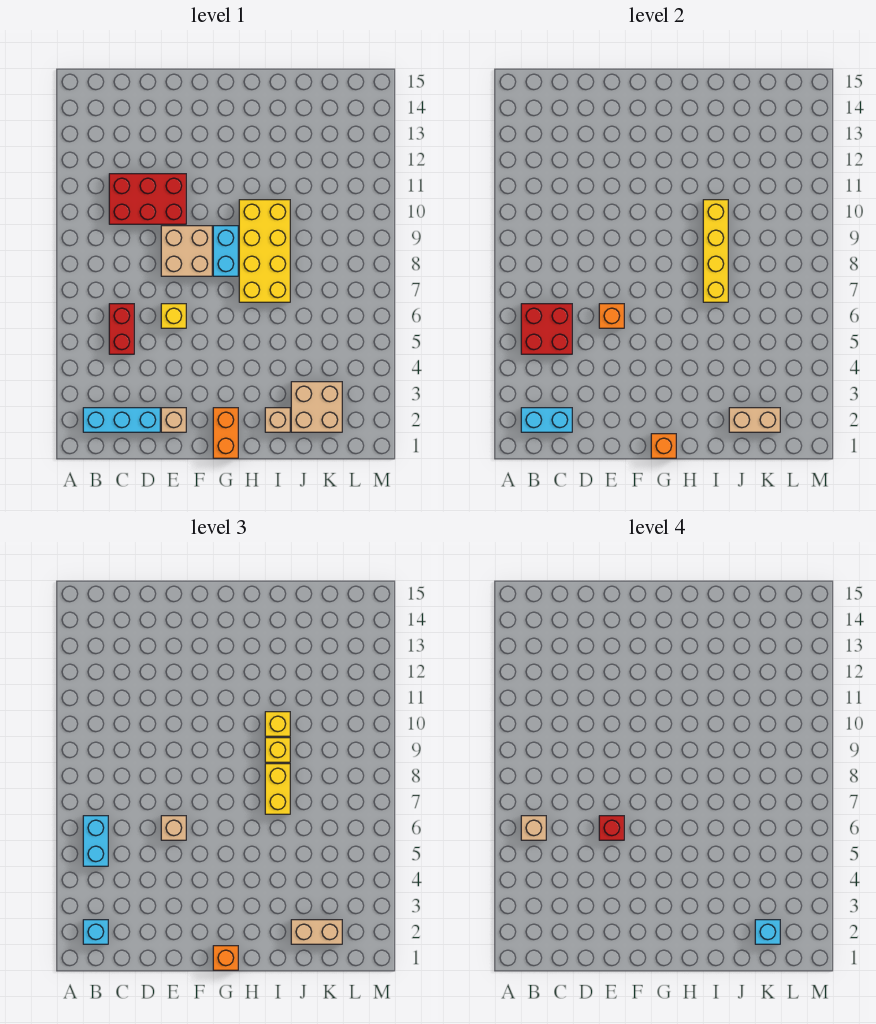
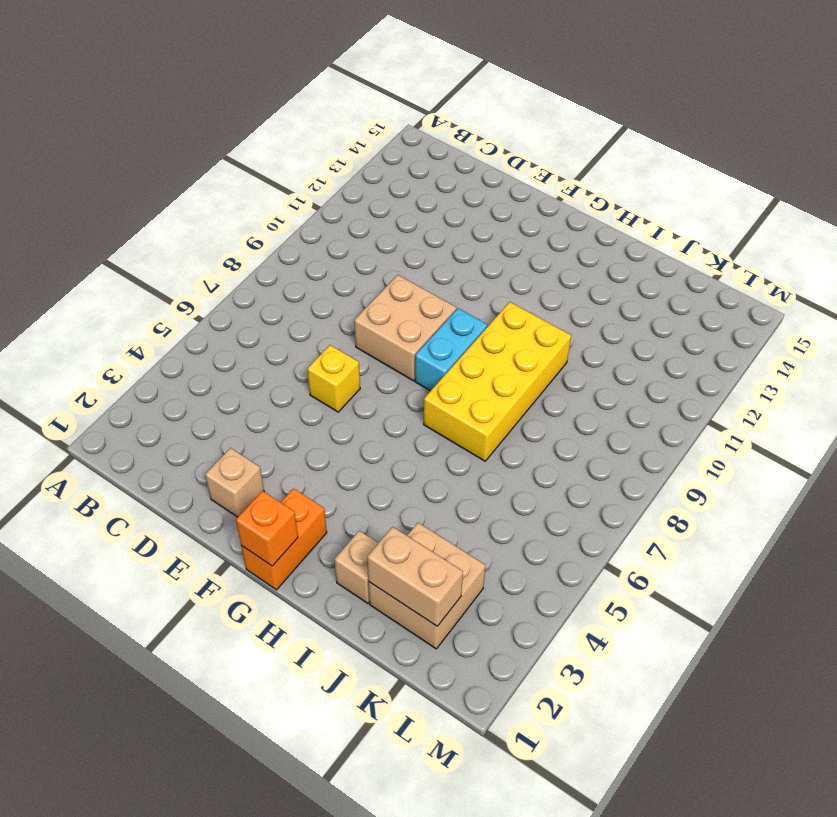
none -> cyan brick B2:D2 level 1
none -> red brick C5:C6 level 1
none -> red brick C10:E11 level 1

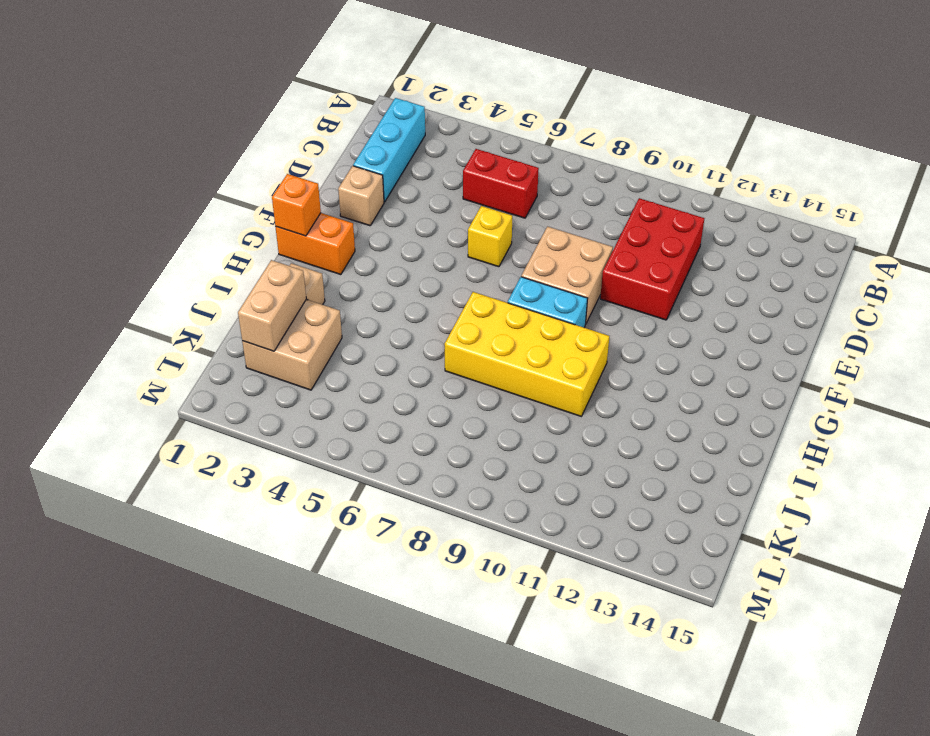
none -> cyan brick B2:C2 level 2
none -> red brick B5:C6 level 2
none -> orange brick E6 level 2

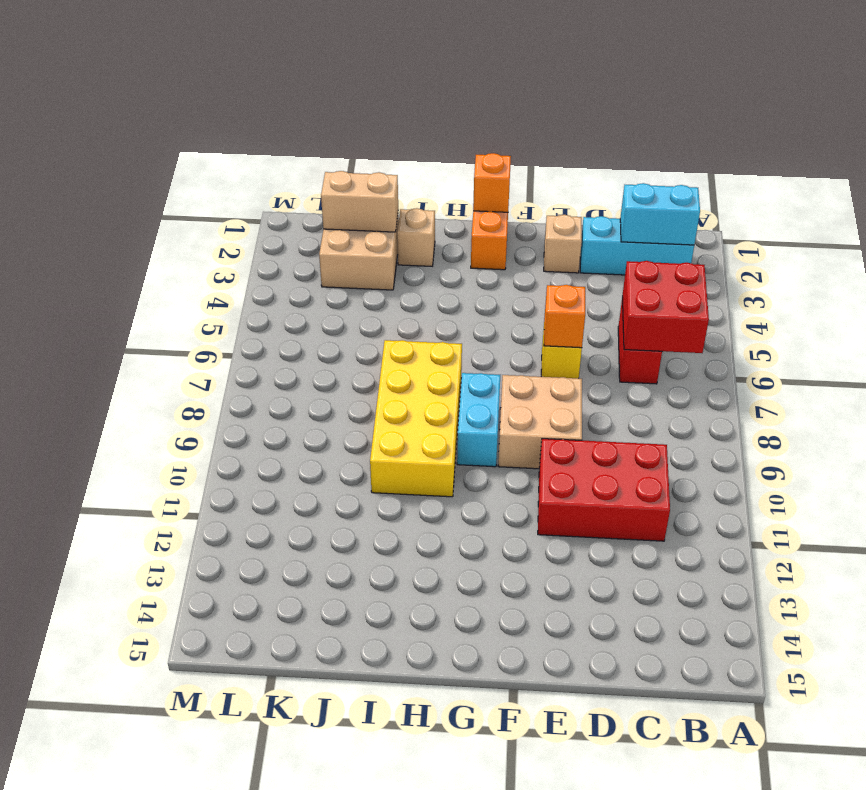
none -> yellow brick I7:I10 level 2
none -> cyan brick B2 level 3
none -> cyan brick B5:B6 level 3

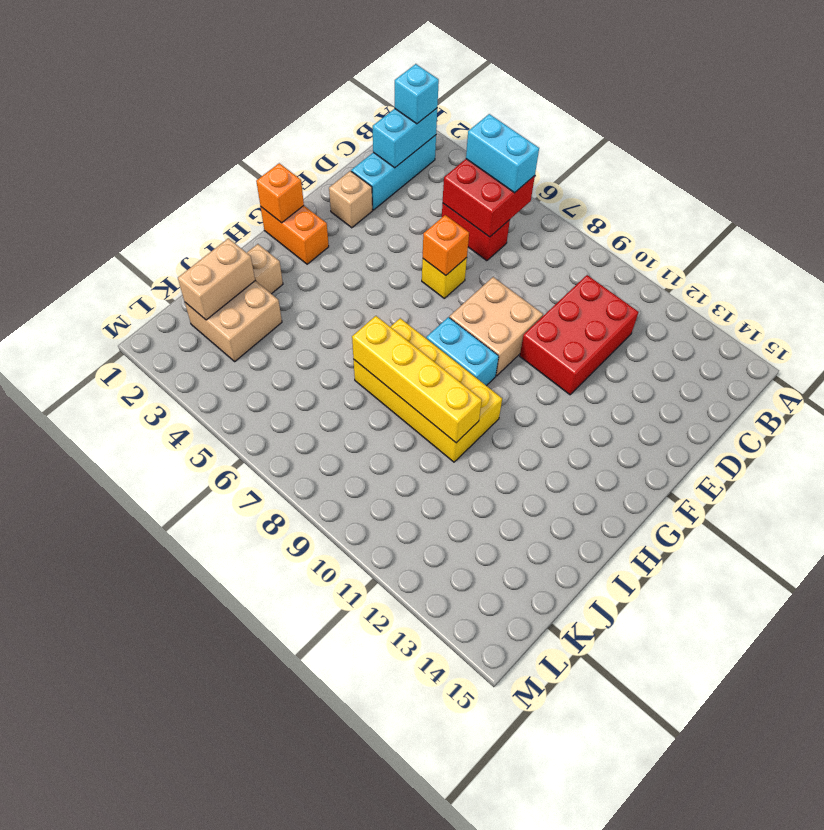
none -> tan brick E6 level 3
none -> orange brick G1 level 3
none -> yellow brick I7:I8 level 3

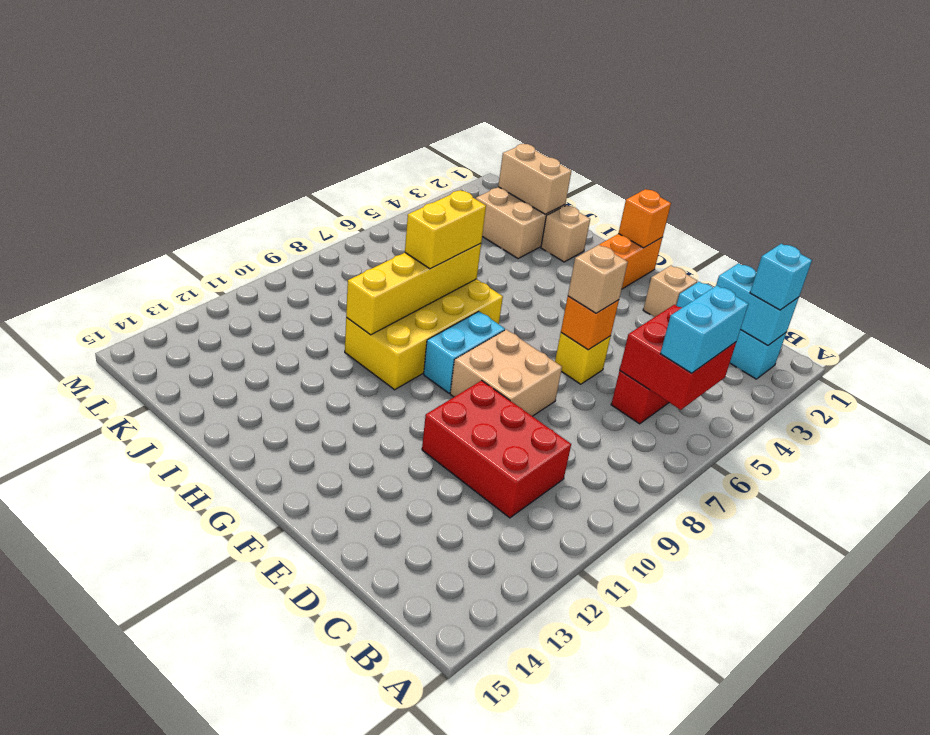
none -> orange brick G1 level 3
none -> yellow brick I9 level 3
none -> yellow brick I10 level 3

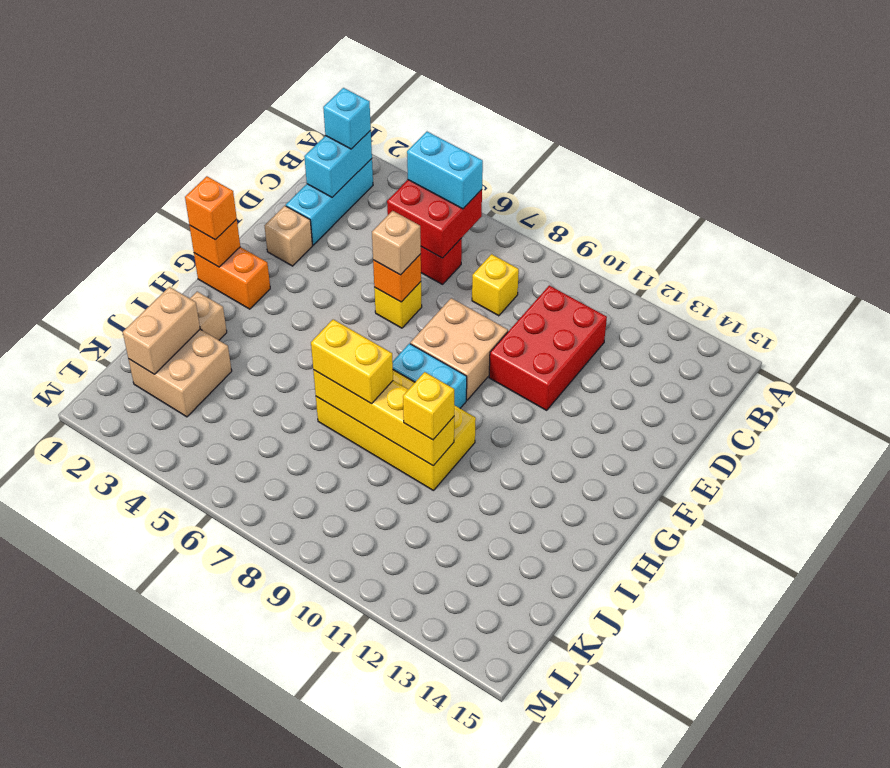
yellow brick C8 level 1 -> yellow brick I9 level 3
none -> tan brick J2:K2 level 3
none -> tan brick B6 level 4
none -> red brick E6 level 4

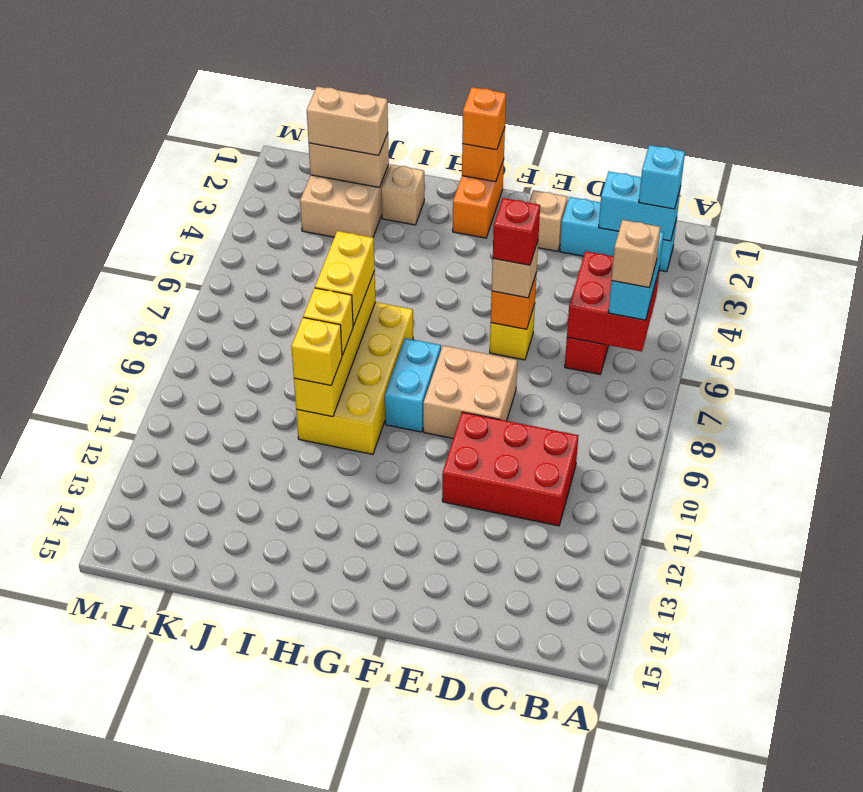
none -> cyan brick K2 level 4

